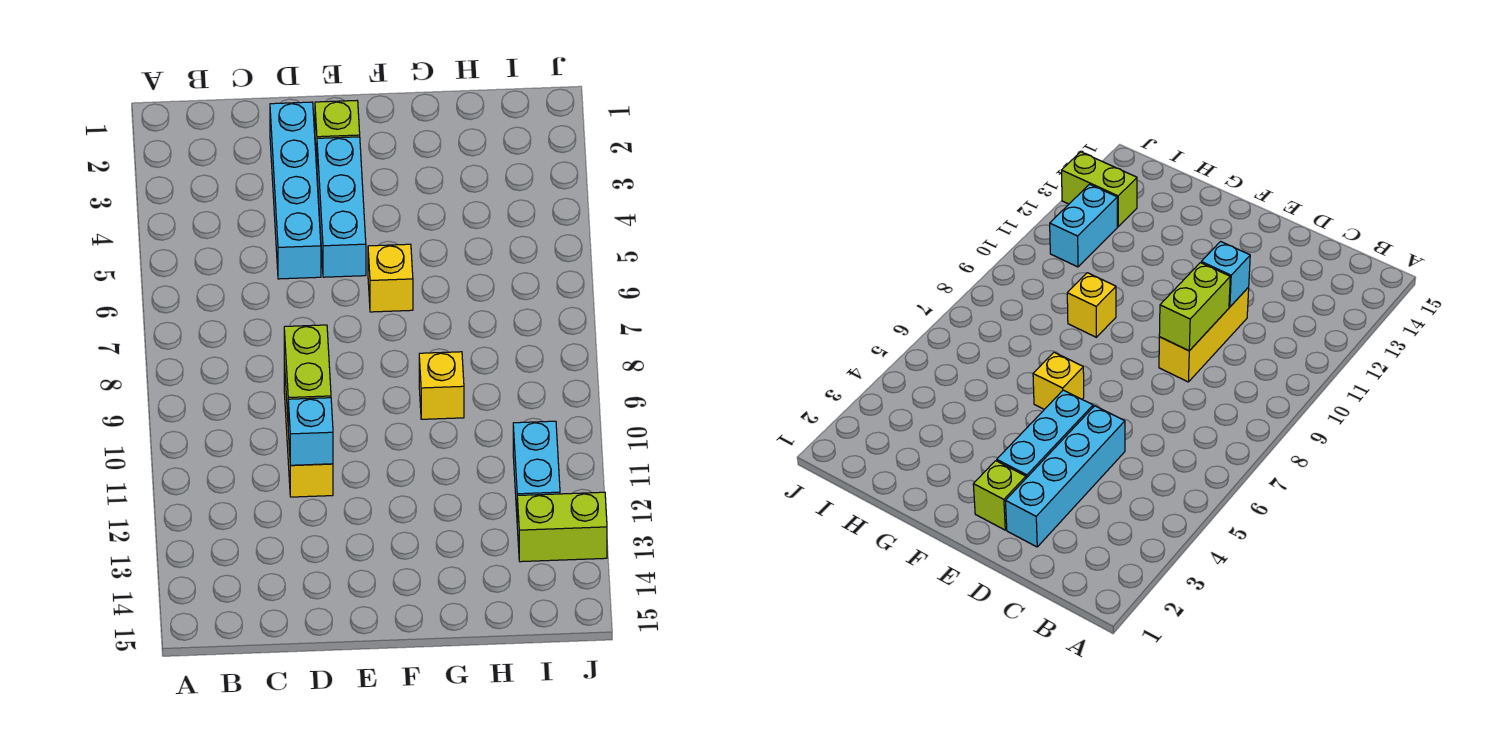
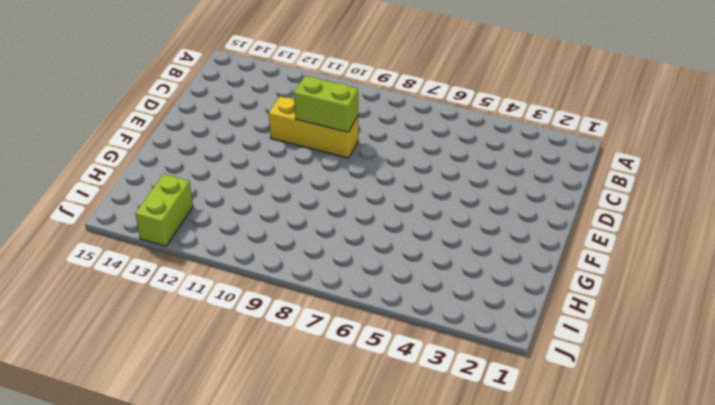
none -> cyan brick D2:D5 level 1
none -> lime brick E2 level 1

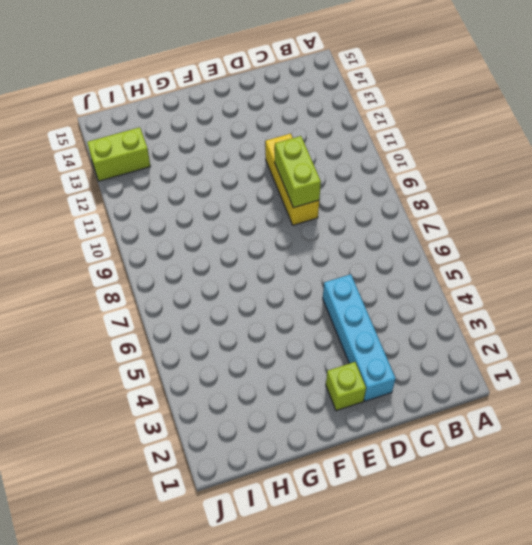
none -> cyan brick E3:E5 level 1
none -> yellow brick F6 level 1

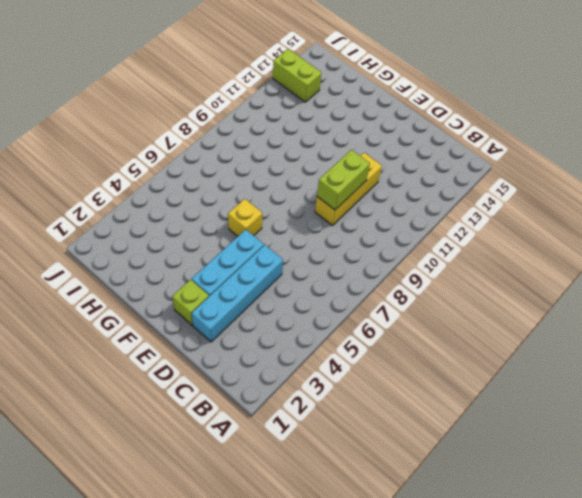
none -> yellow brick G9 level 1
none -> cyan brick I11:I12 level 1

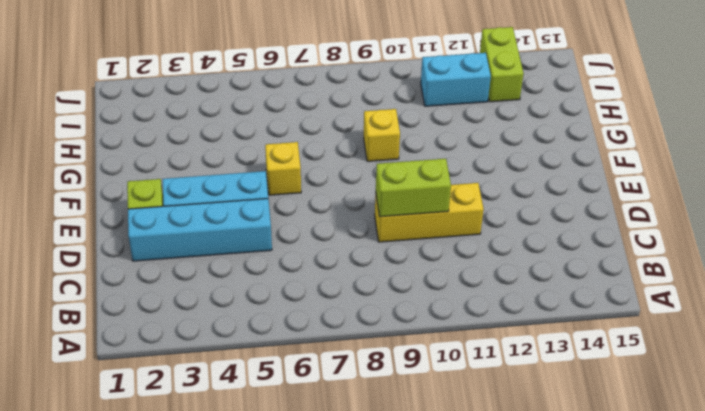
none -> cyan brick D11 level 2

